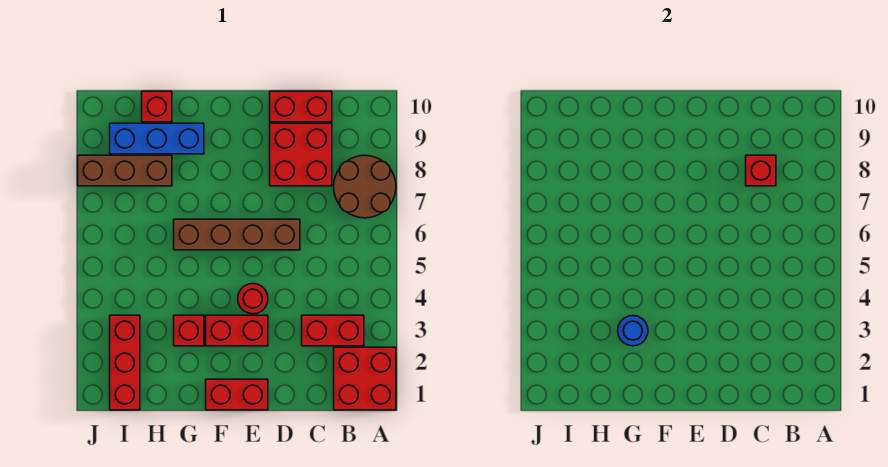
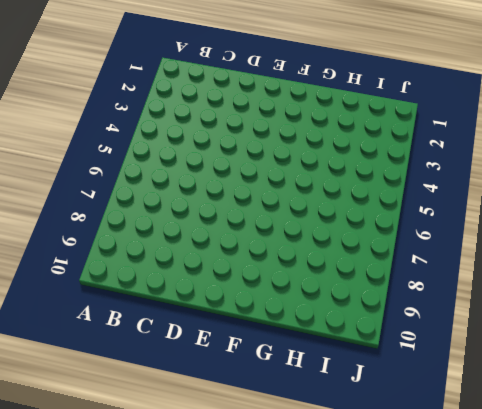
none -> red brick A1:B2 level 1
none -> brown round brick A7:B8 level 1
none -> red brick B3:C3 level 1

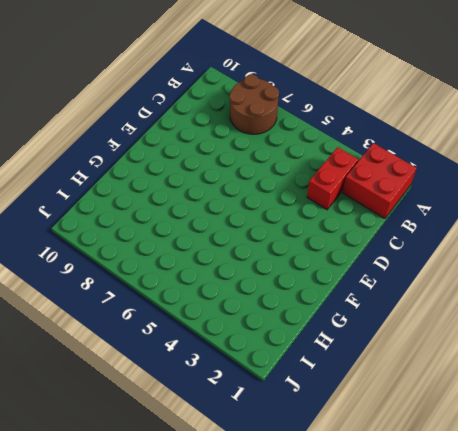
none -> red brick C8:D9 level 1
none -> red brick C10:D10 level 1
none -> brown brick D6:G6 level 1

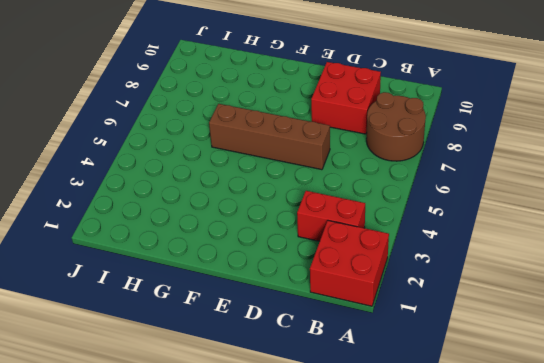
none -> red brick C10:D10 level 1
none -> red brick E1:F1 level 1
none -> red brick E3:F3 level 1

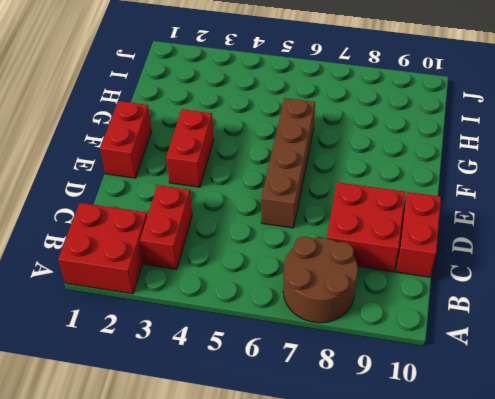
none -> red round brick E4 level 1
none -> red brick G3 level 1
none -> blue brick G9:I9 level 1

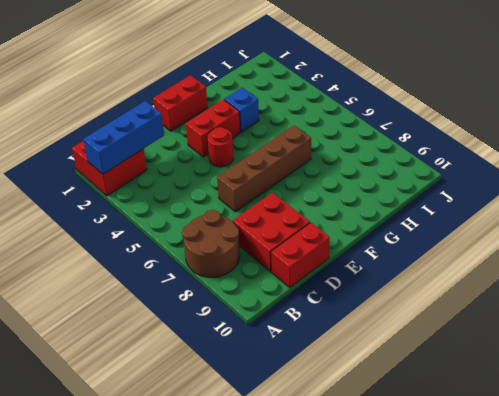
blue brick A2:C2 level 2 -> blue brick G9:I9 level 1
blue brick G3 level 1 -> red brick G3 level 1
none -> red brick B3:C3 level 1
none -> brown brick H8:J8 level 1
none -> red brick H10 level 1

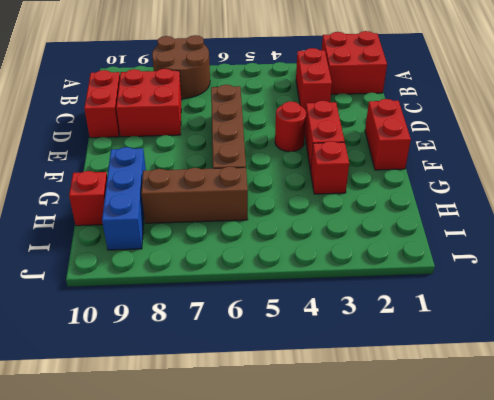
brown brick H6:H8 level 1 -> brown brick H8:J8 level 1
none -> red brick I1:I3 level 1
none -> red brick C8 level 2
none -> blue round brick G3 level 2

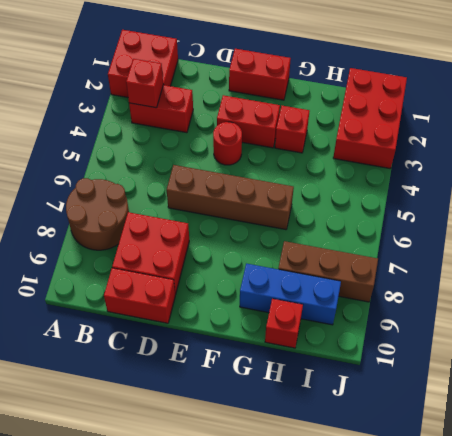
red brick B3 level 2 -> red brick C8 level 2
red brick I1:J3 level 1 -> red brick I1:I3 level 1
none -> blue round brick G3 level 2

